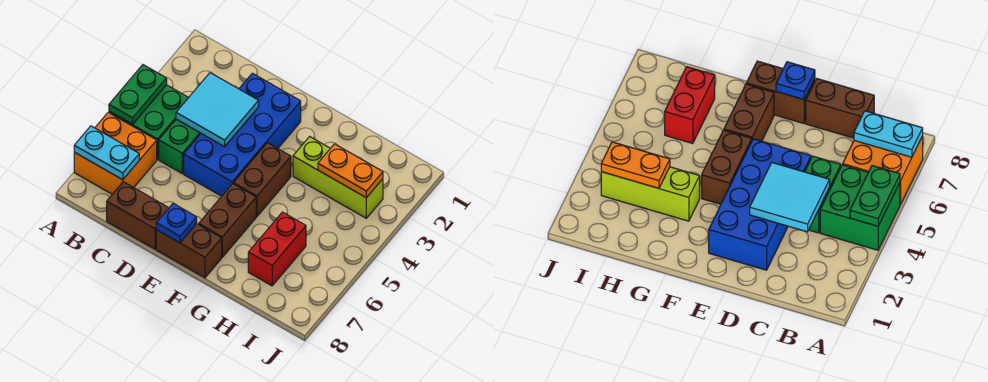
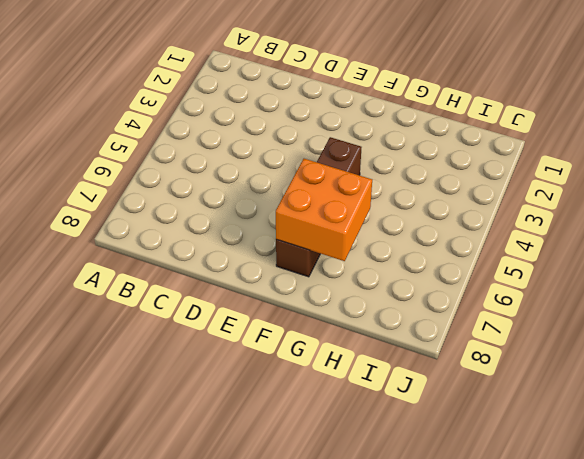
orange brick F6:G7 level 2 -> orange brick A6:B7 level 1
none -> green brick A4:B5 level 1
none -> green brick C4:C5 level 1
none -> brown brick C8:D8 level 1

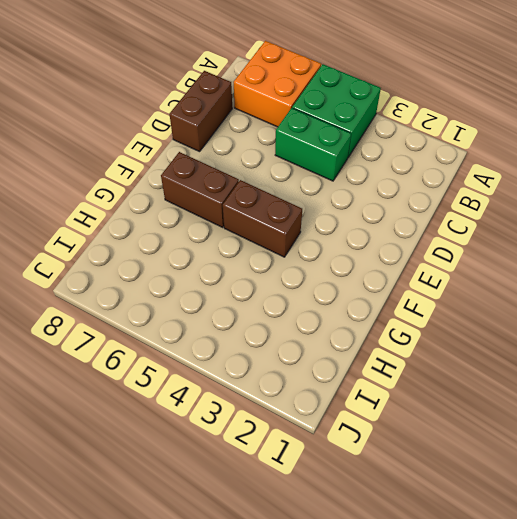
none -> blue brick D2:E5 level 1
none -> brown brick E8:F8 level 1
none -> lime brick G3:I3 level 1

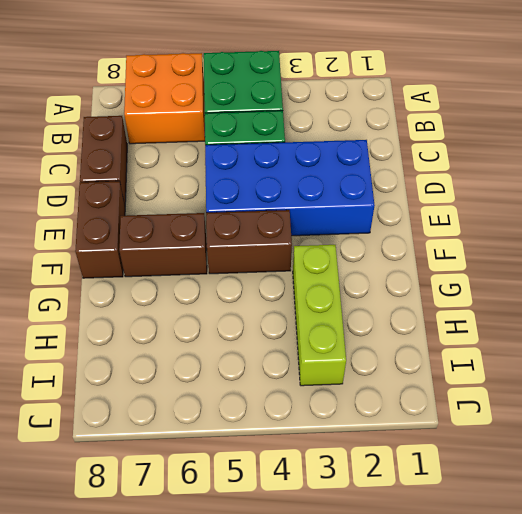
none -> red brick H6:H7 level 1
none -> green plate A4:A5 level 2
none -> cyan plate A7:B7 level 2

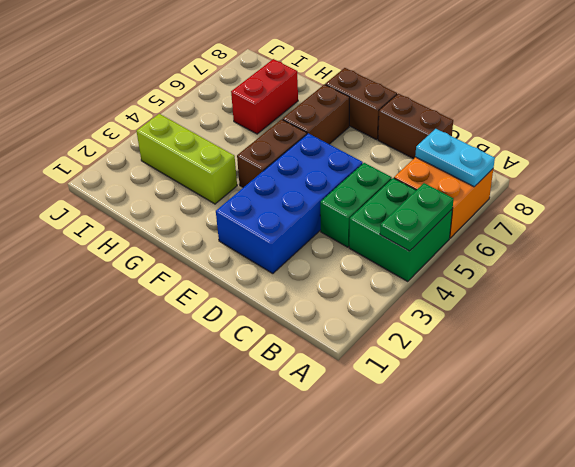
none -> cyan tile C3:D4 level 2
none -> blue plate E8 level 2
none -> orange plate H3:I3 level 2

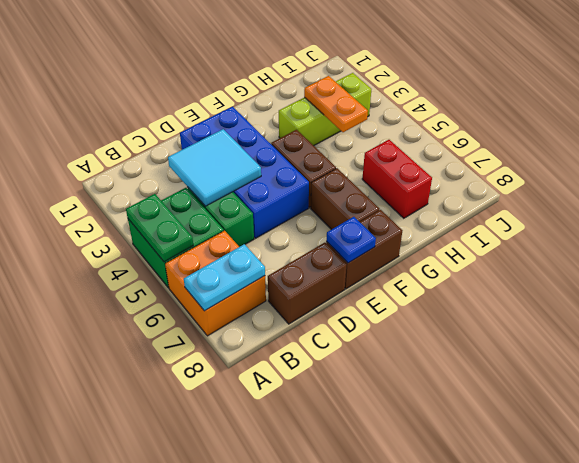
orange plate H3:H4 level 2 -> orange plate H3:I3 level 2

